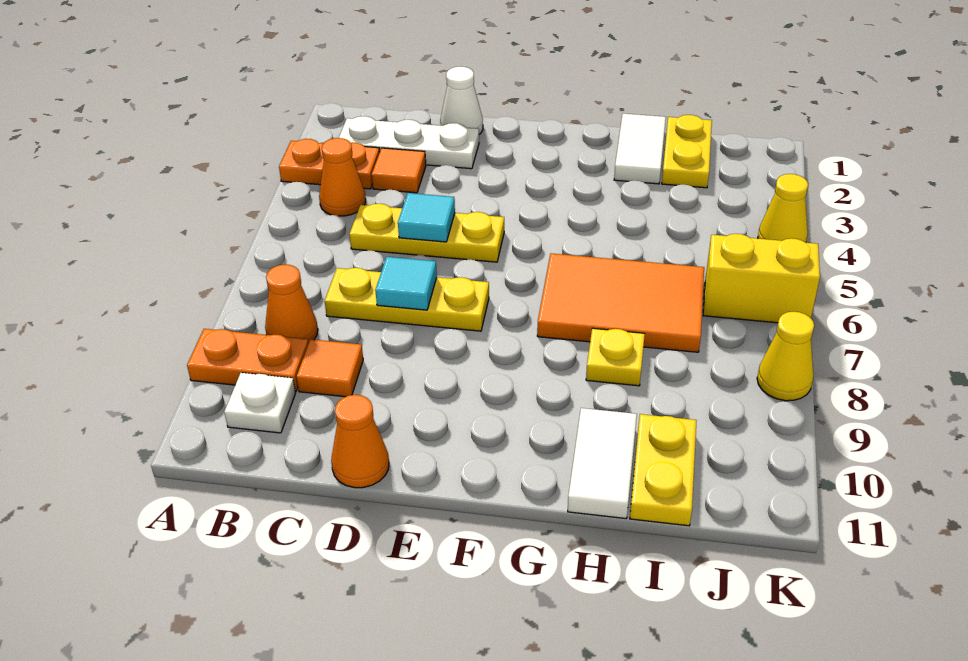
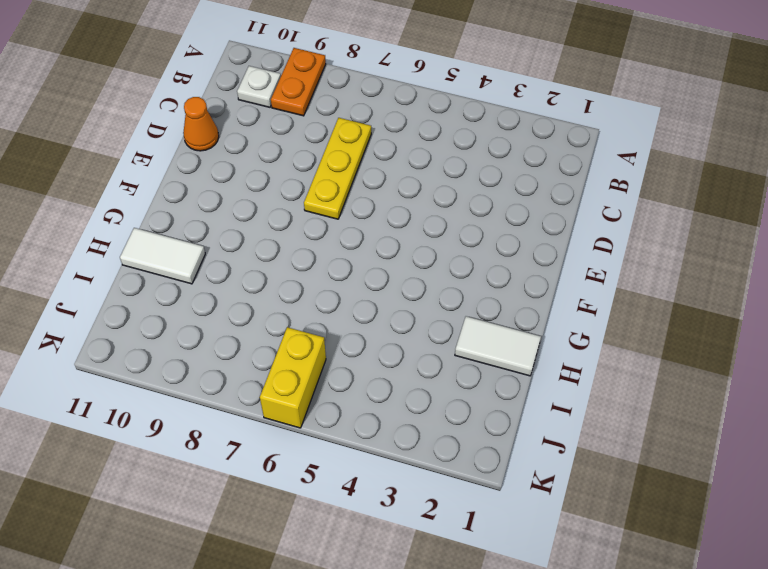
none -> orange plate A3:B3 level 1
none -> white plate B2:D2 level 1
none -> orange cone B4 level 1

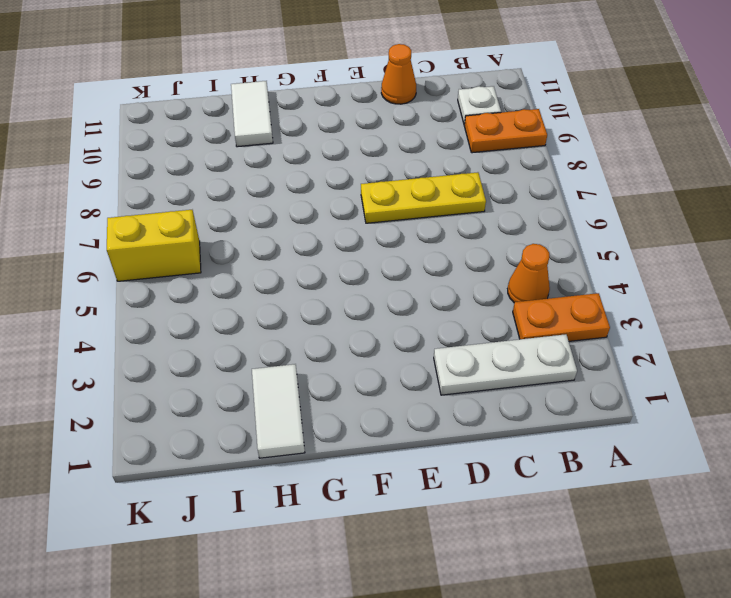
none -> orange cone B8 level 1
none -> orange tile C3 level 1
none -> yellow plate C5:E5 level 1

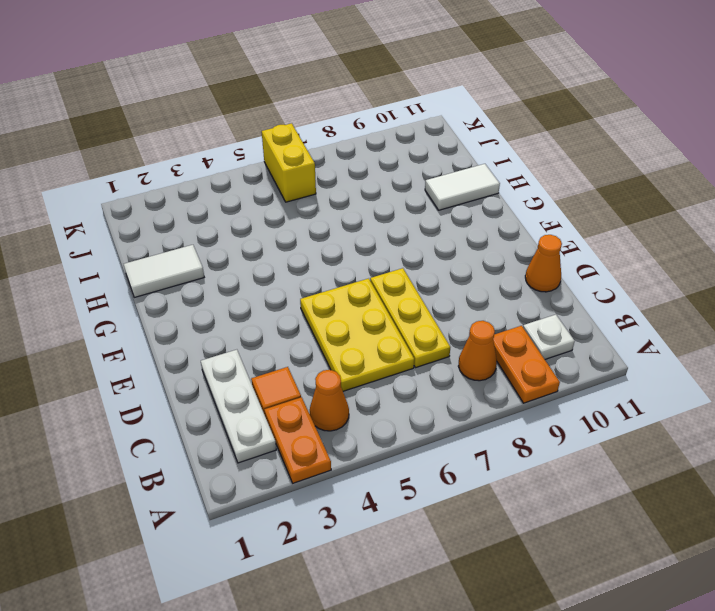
yellow plate C5:E6 level 1 -> yellow plate C5:E5 level 1
none -> orange tile C9 level 1
none -> white cone D1 level 1
none -> orange tile G6:I7 level 1

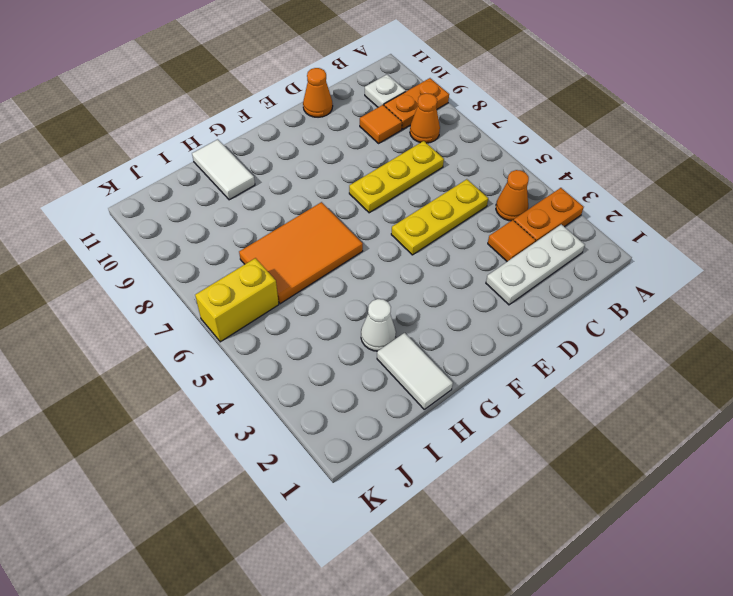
white cone H3 level 1 -> white cone D1 level 1
none -> yellow plate H8 level 1
none -> yellow plate I1:I2 level 1
none -> yellow plate I10:I11 level 1

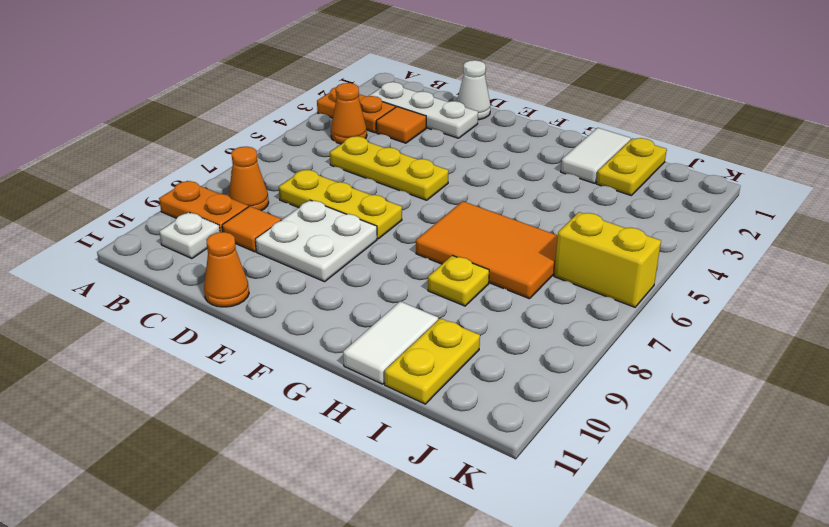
white plate D8:E9 level 1 -> none
none -> yellow cone K4 level 1
none -> yellow cone K8 level 1
none -> cyan tile D5 level 2

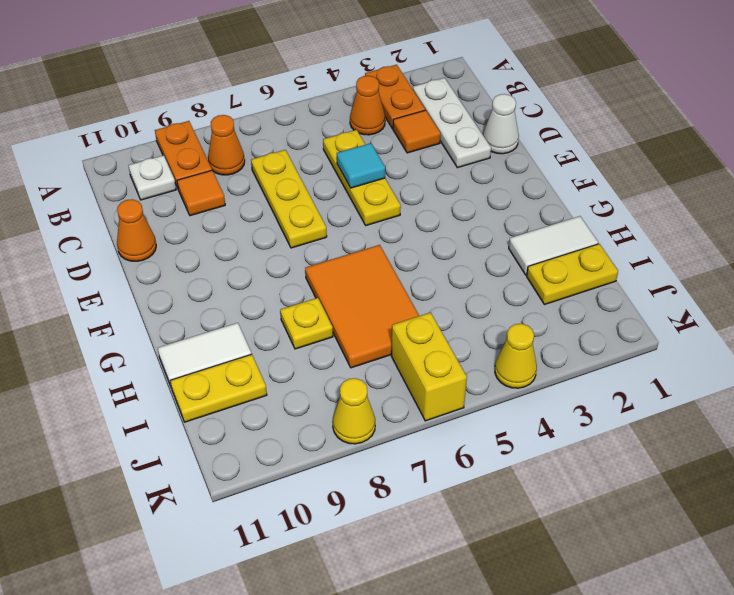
none -> cyan tile D7 level 2

